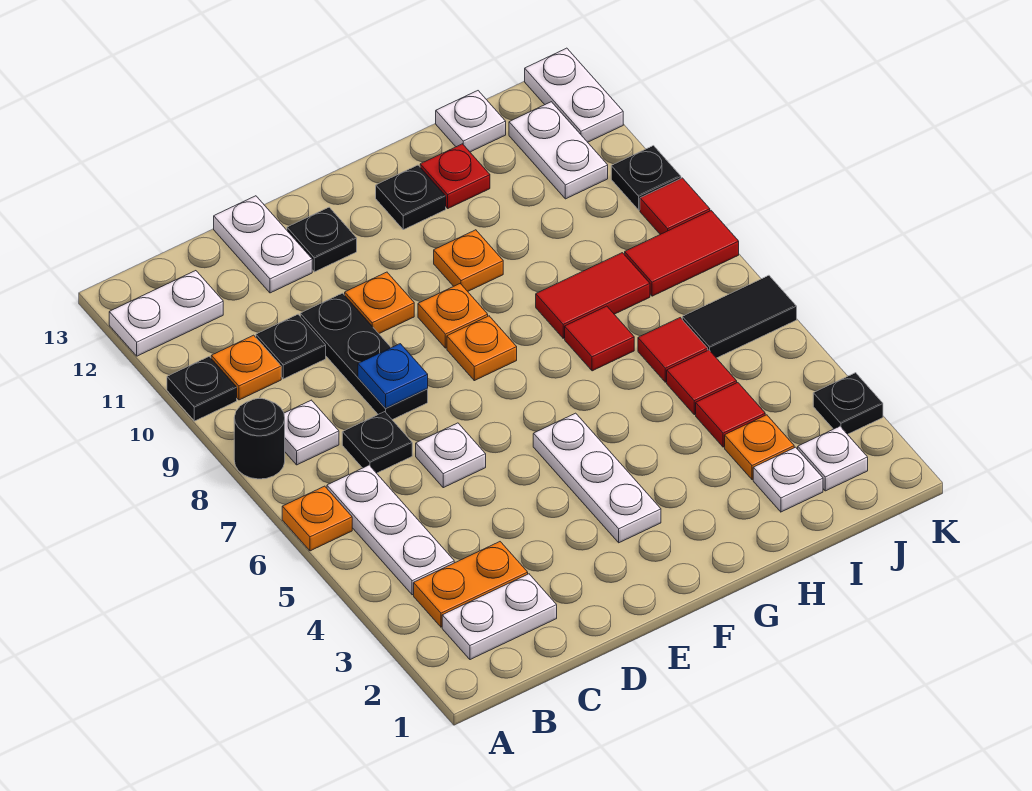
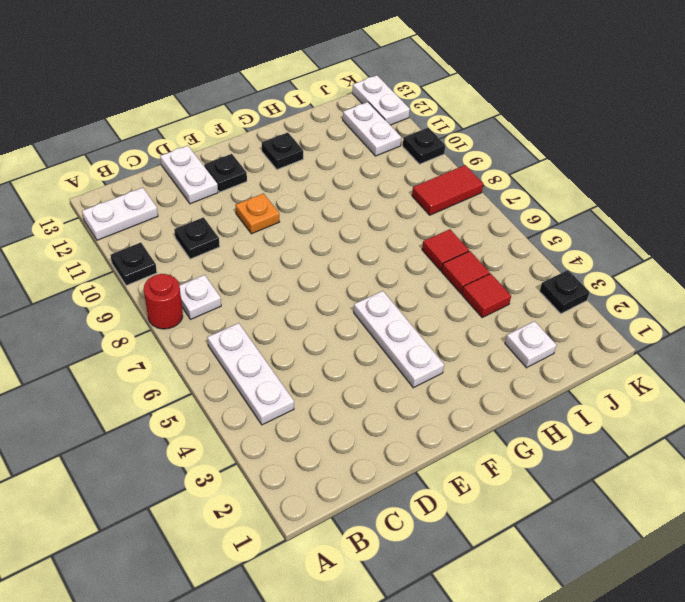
red round brick A8 level 1 -> black round brick A8 level 1
none -> orange plate A6 level 1
none -> white plate B2:C2 level 1
none -> orange plate B3:C3 level 1
none -> orange plate B10 level 1

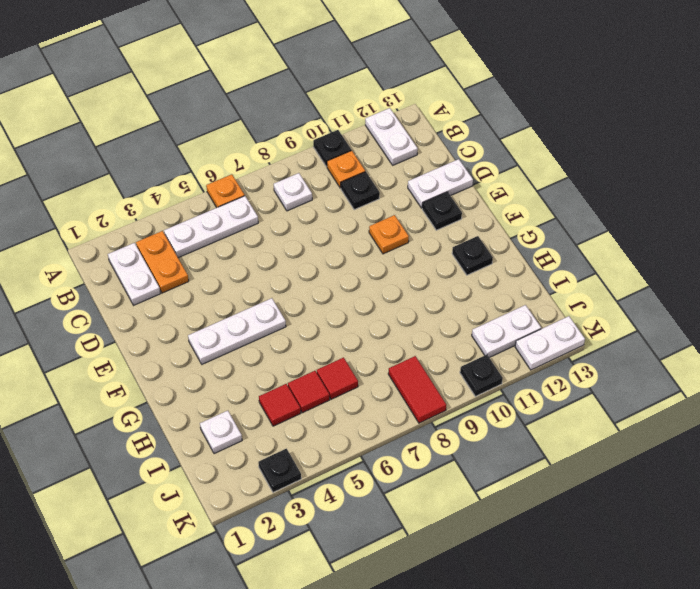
none -> black round brick A8 level 1
none -> black plate C7 level 1
none -> white plate D6 level 1
none -> black plate D8:D10 level 1

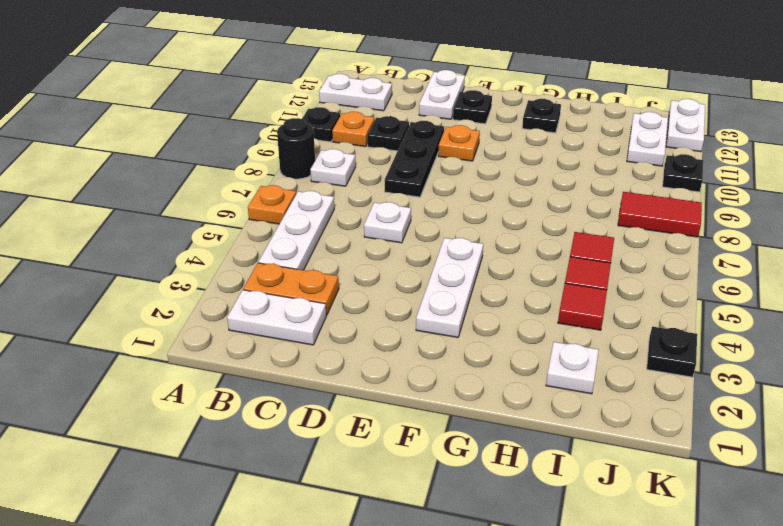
none -> black plate C7 level 1
none -> orange plate F8 level 1
none -> orange plate F9 level 1
none -> orange plate G10 level 1

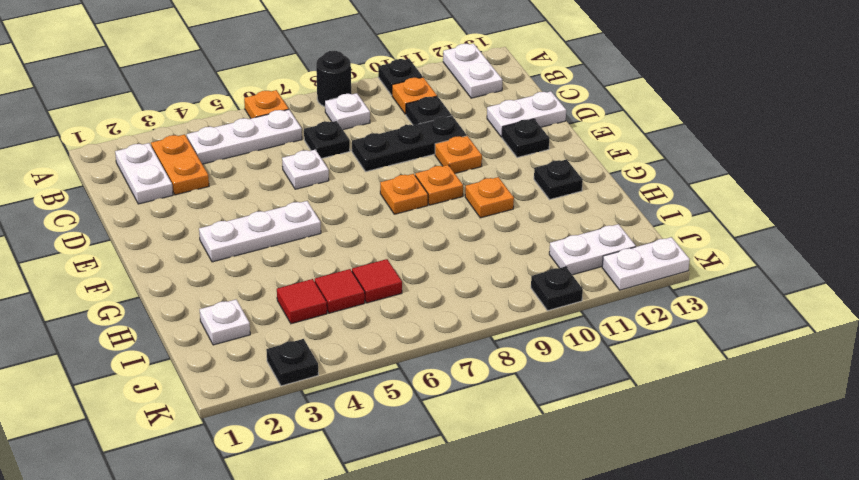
none -> red tile H7 level 1
none -> red tile H8:I8 level 1
none -> red plate H12 level 1
none -> orange plate I3 level 1

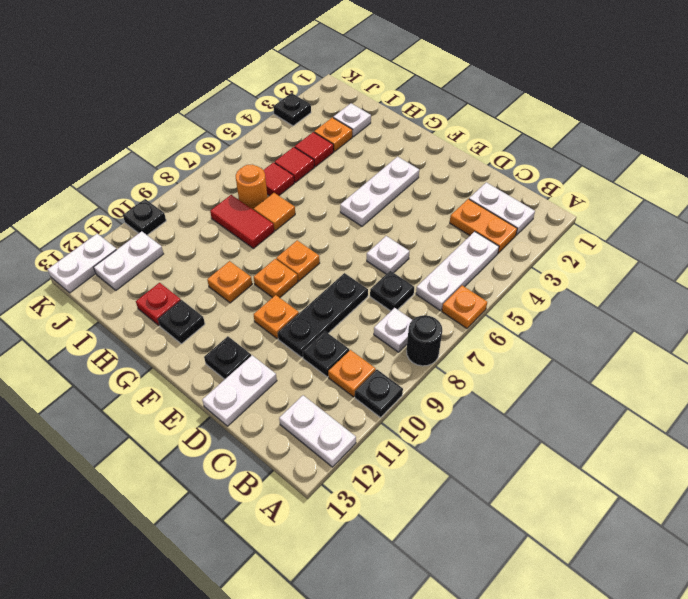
orange tile H7 level 1 -> red tile H7 level 1
orange round brick I7 level 1 -> none
none -> white plate I13 level 1
none -> white plate J2 level 1
none -> black tile J6:K6 level 1
none -> red tile J8:K8 level 1

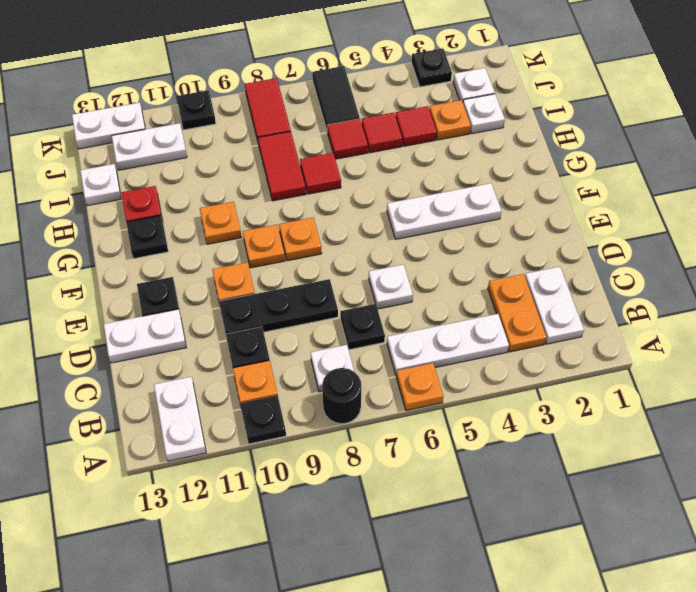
none -> red tile K9 level 1
none -> blue plate D8 level 2

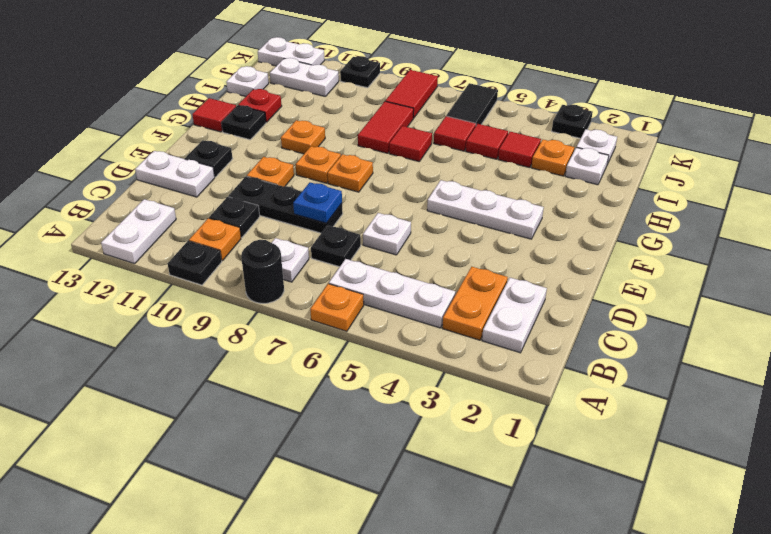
red tile G13 level 1 -> red tile K9 level 1

